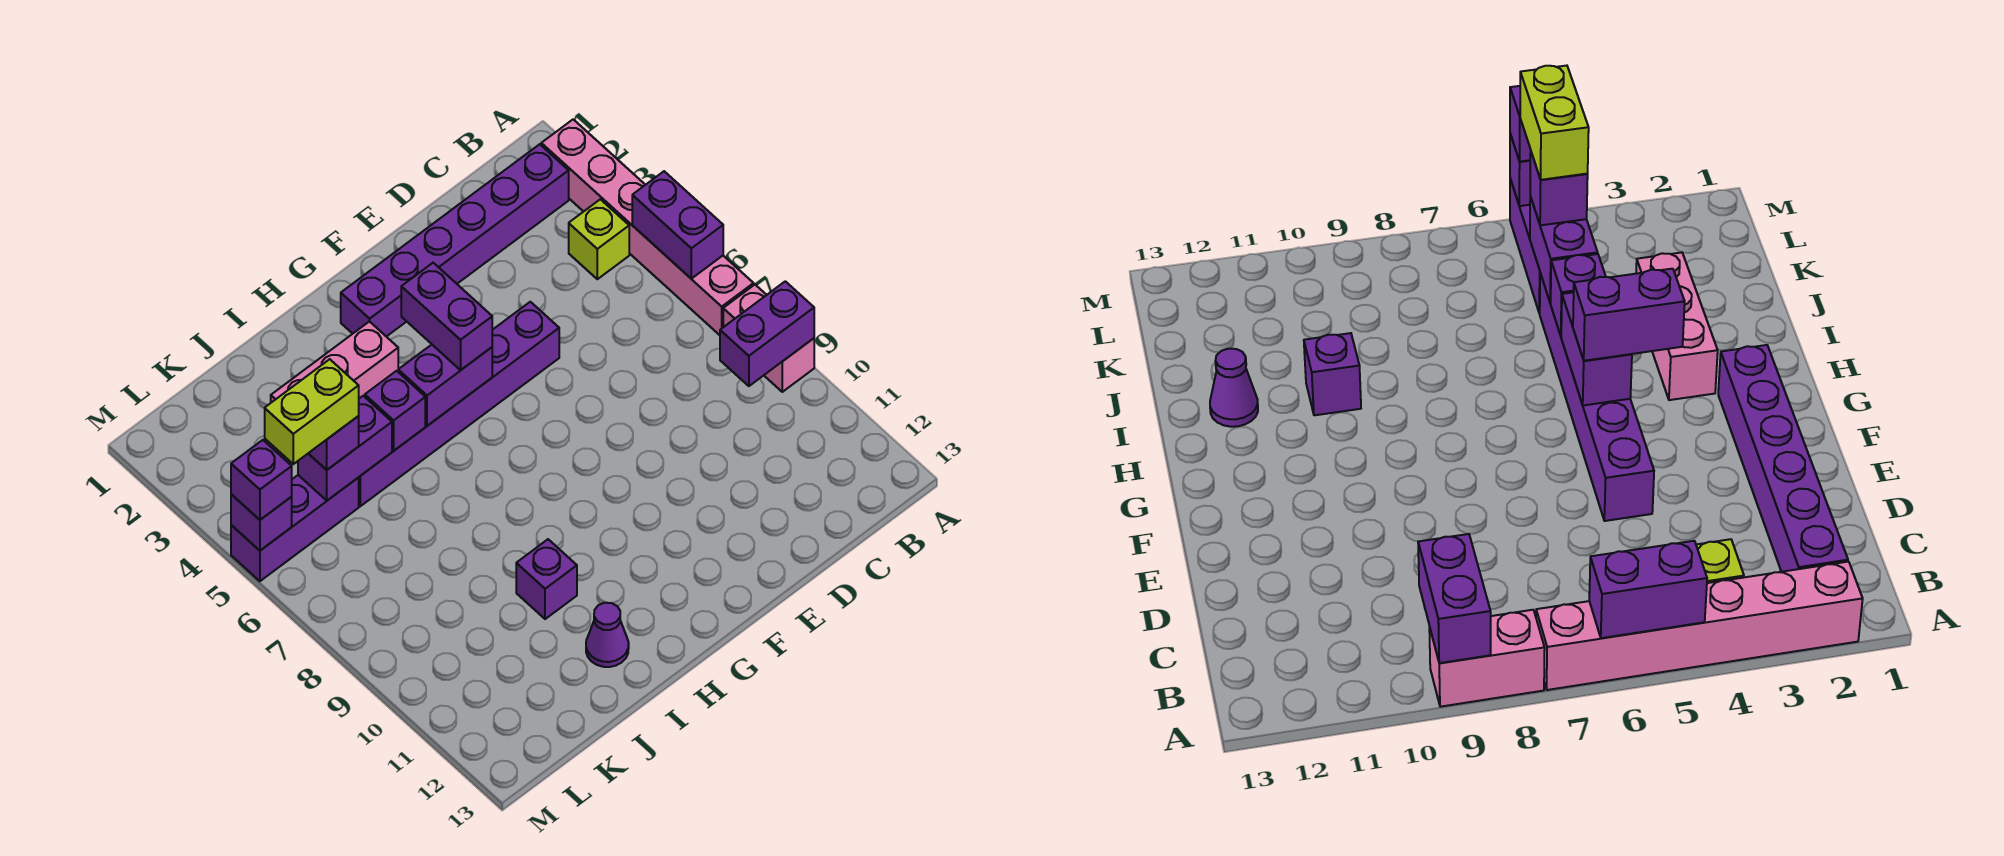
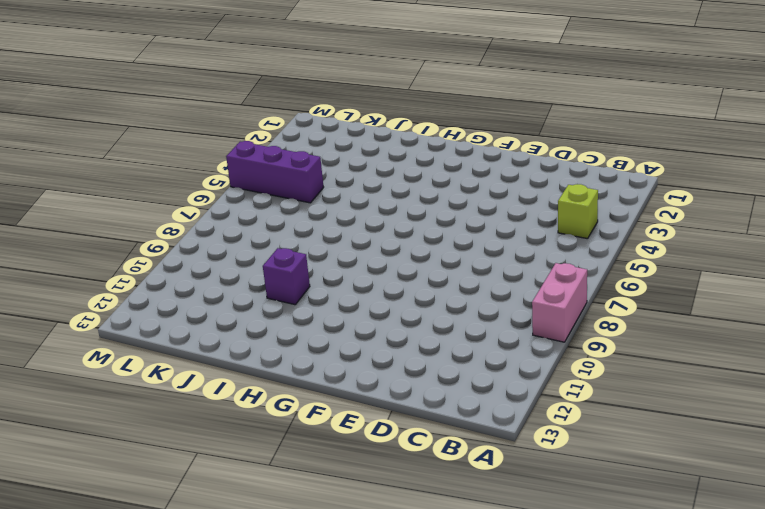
none -> pink brick A2:A7 level 1
none -> purple brick B2:G2 level 1
none -> purple brick E5:J5 level 1

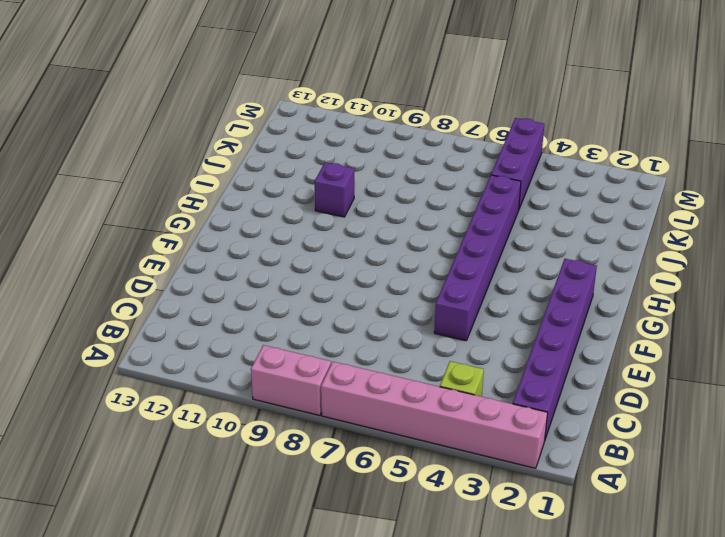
none -> pink brick H3:J3 level 1
none -> purple cone I12 level 1
none -> purple brick A5:A6 level 2

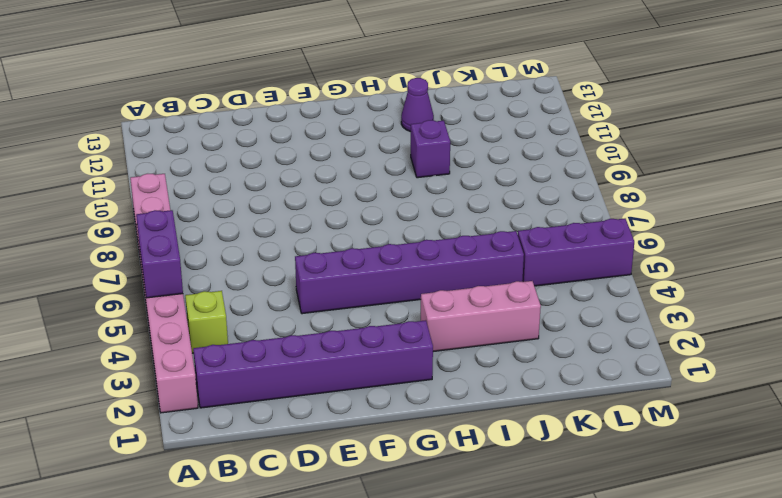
none -> purple brick A9:B9 level 2
none -> purple brick G5:H5 level 2
none -> purple brick I5 level 2

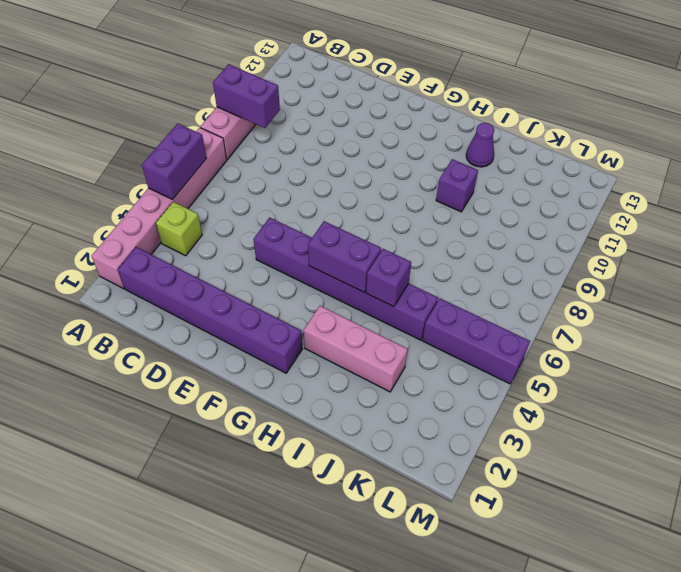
none -> purple brick J5:K5 level 2
none -> purple brick M5 level 2
none -> purple brick G4:G5 level 3

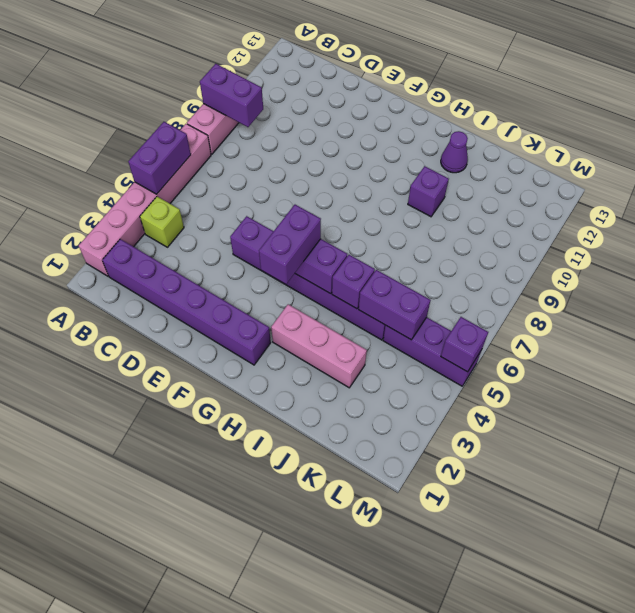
none -> purple brick K5 level 3
none -> purple brick M5 level 3
none -> lime brick K5:L5 level 4

